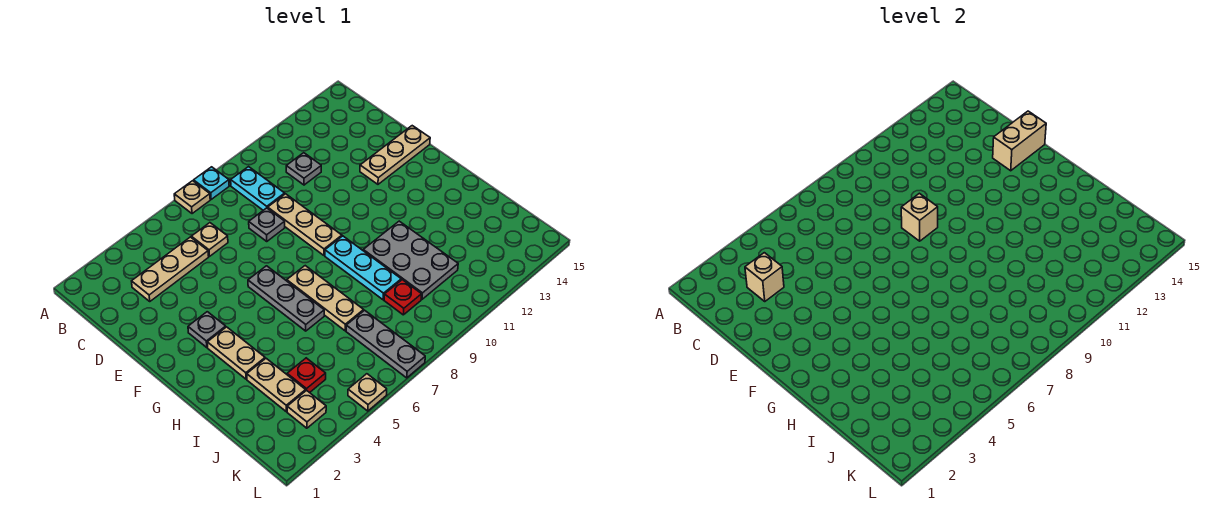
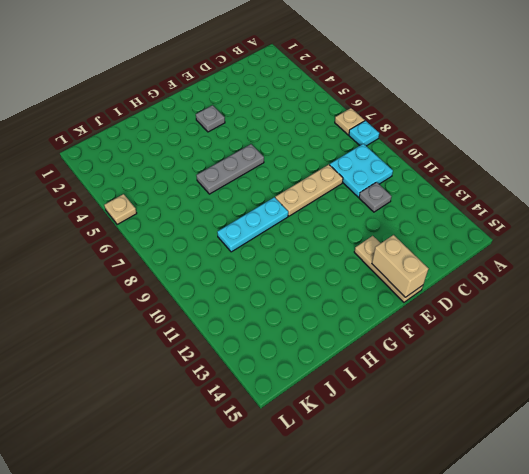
cyan plate B9:C10 level 1 -> cyan plate B9:C9 level 1
none -> tan plate C3:C5 level 1
none -> tan plate C6 level 1
none -> grey plate D8 level 1

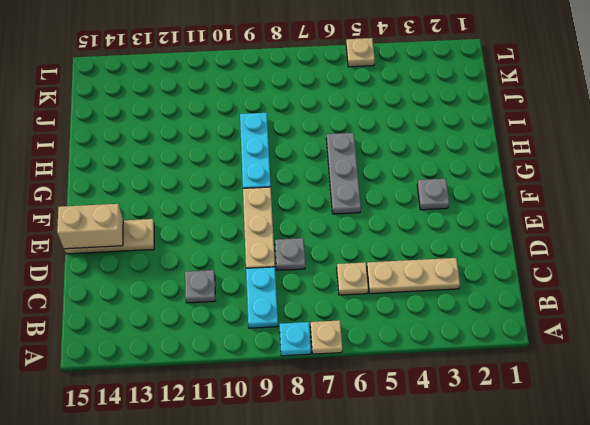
none -> tan plate G3:H3 level 1
none -> tan plate G7:I7 level 1
none -> grey plate H10:J11 level 1

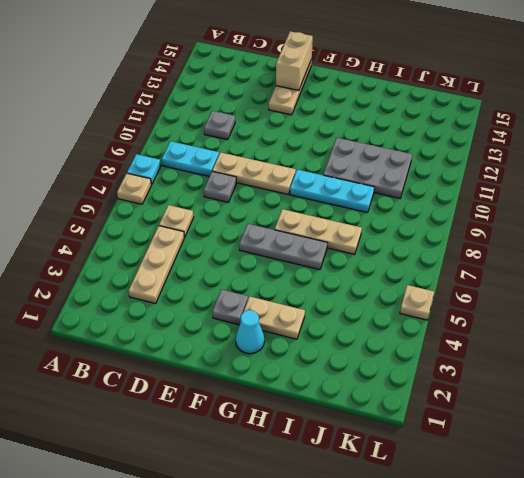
cyan cone G2 level 1 -> none
none -> tan plate I3:J3 level 1
none -> red plate J4 level 1
none -> grey plate J7:L7 level 1

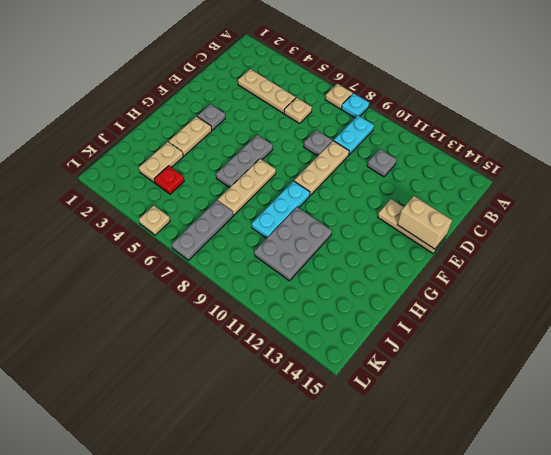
none -> red plate J9 level 1
none -> tan plate K3 level 1
none -> tan brick C3 level 2

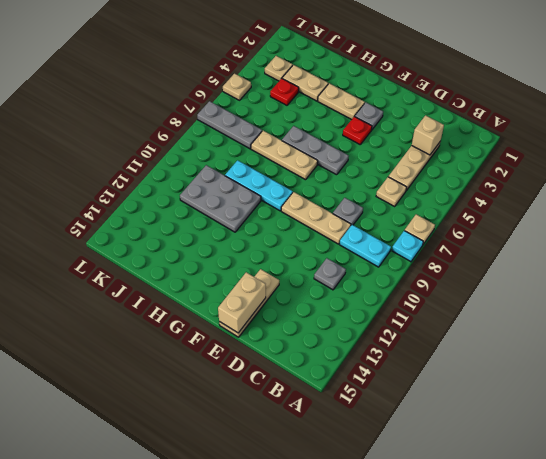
red plate F4 level 1 -> red plate J9 level 1
none -> tan brick E9 level 2

